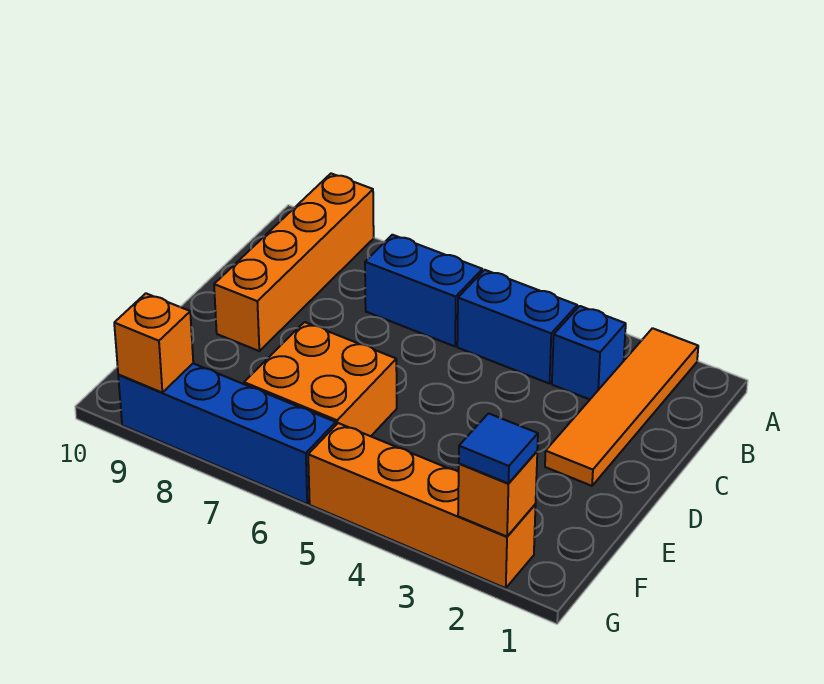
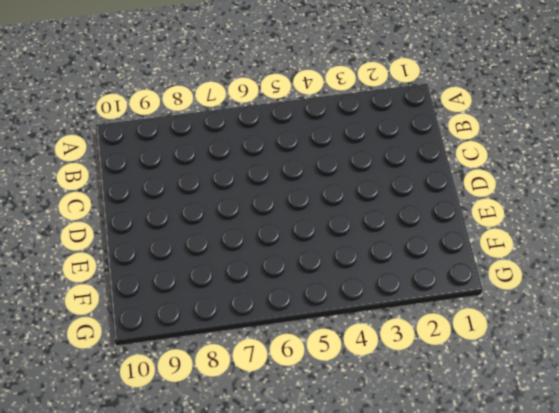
none -> orange tile A2:D2 level 1
none -> orange brick A9:D9 level 1

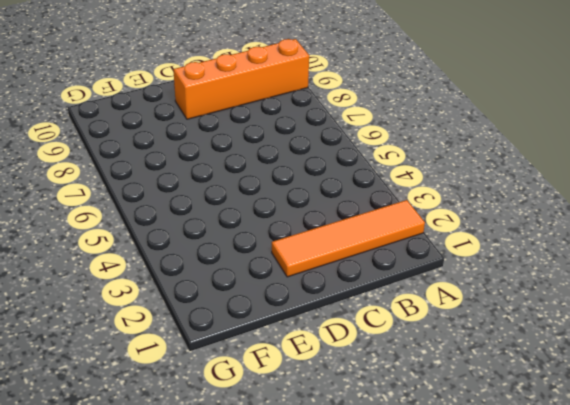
none -> blue brick B3 level 1
none -> blue brick B4:B5 level 1

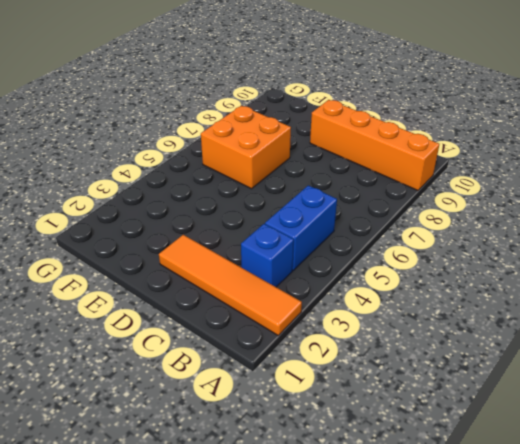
none -> blue brick B6:B7 level 1
none -> orange brick G2:G5 level 1

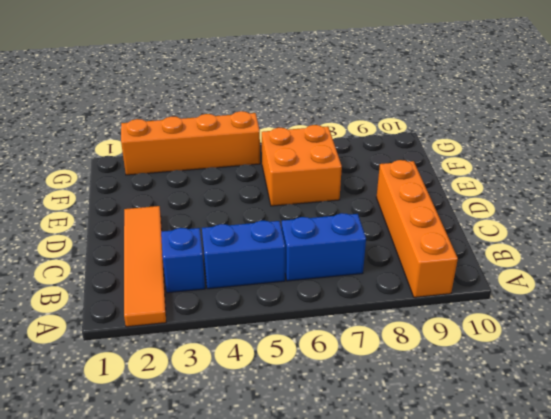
none -> blue brick G6:G9 level 1
none -> orange brick G2 level 2

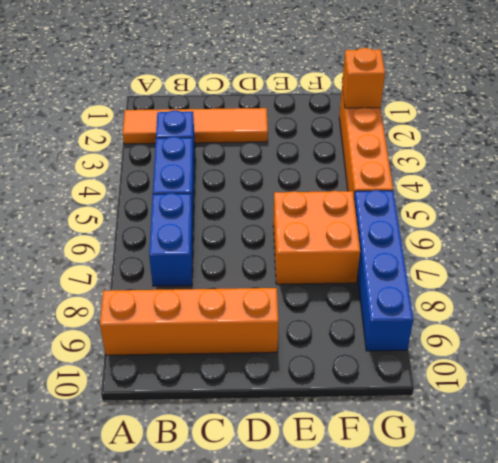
none -> orange brick G9 level 2
none -> blue tile G2 level 3

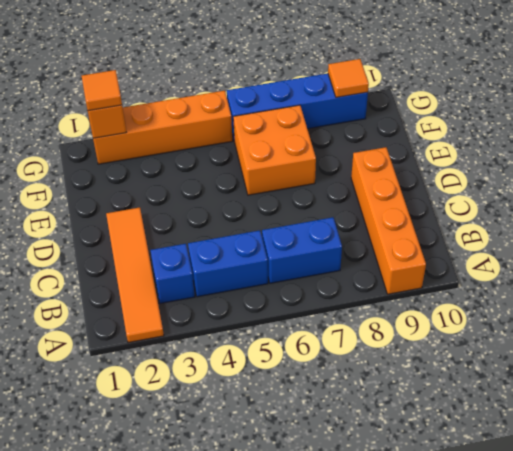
orange tile G2 level 3 -> blue tile G2 level 3
orange tile G9 level 2 -> orange brick G9 level 2

